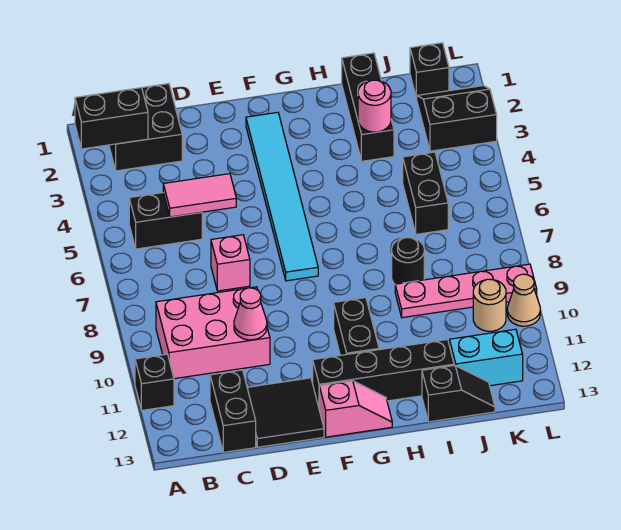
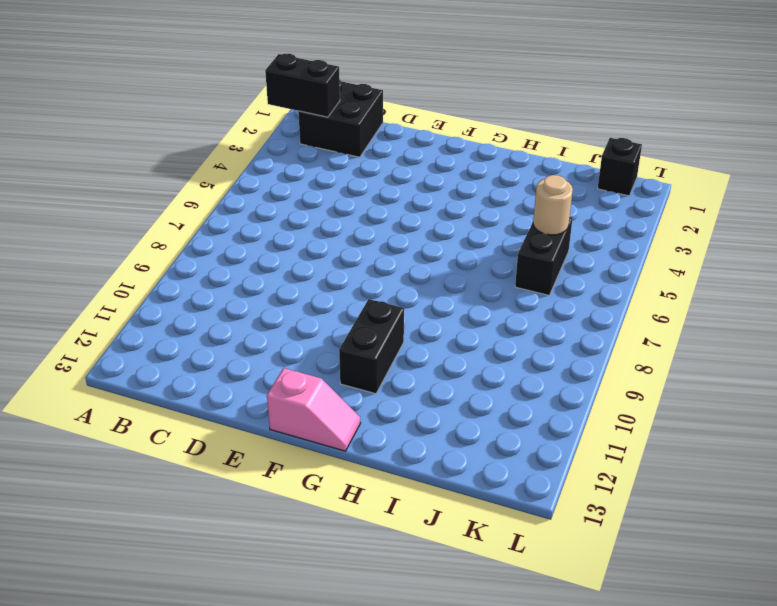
tan round brick J5 level 2 -> tan round brick K10 level 1
none -> black brick A11 level 1
none -> black brick B5:C5 level 1
none -> pink brick B9:D10 level 1

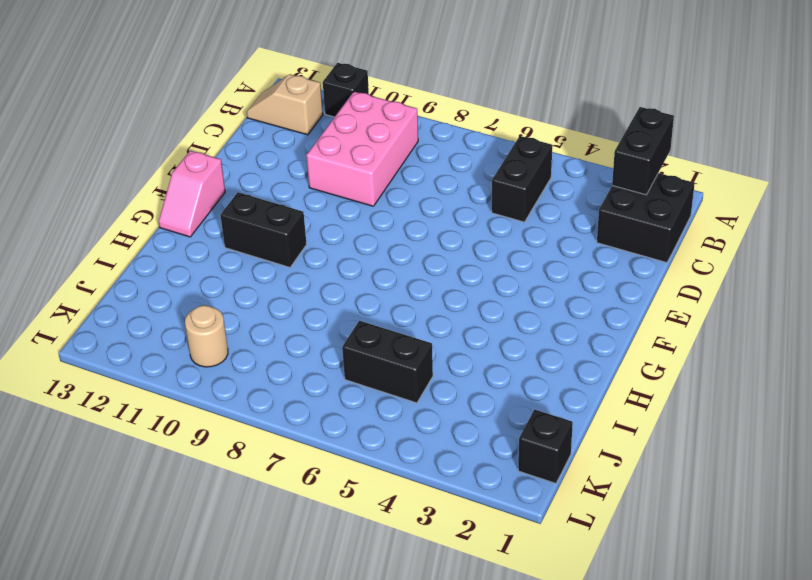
tan slope B12:B13 level 1 top 12 -> none
none -> black brick C12:C13 level 1
none -> pink brick D7 level 1
none -> black tile D12:E13 level 1

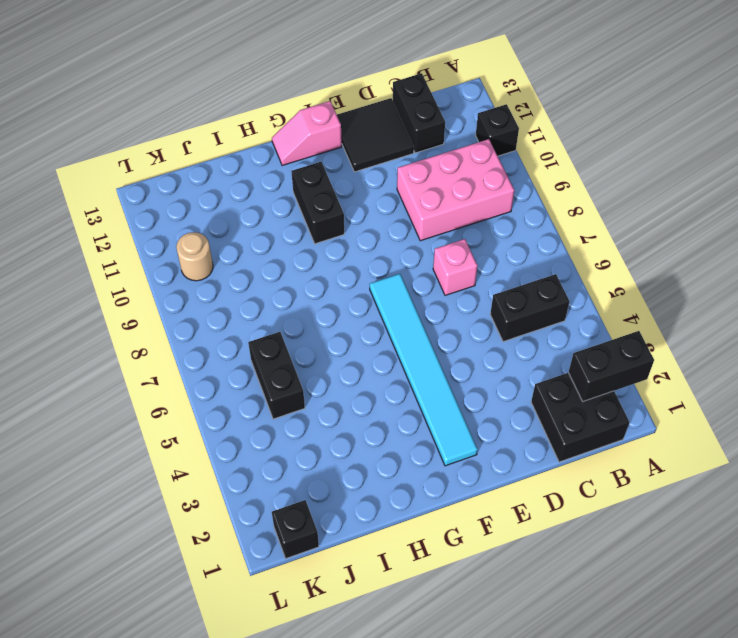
none -> black brick F12:I12 level 1
none -> black brick I1:I3 level 1
none -> black round brick I8 level 1

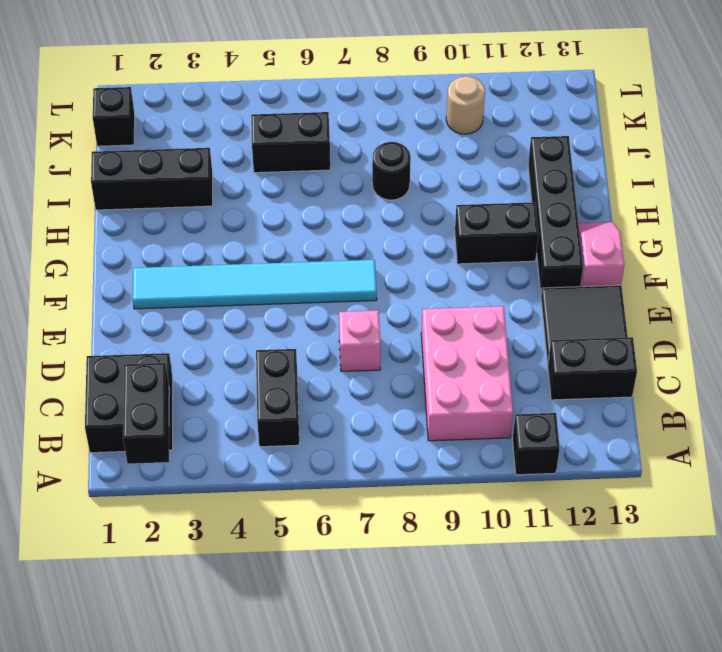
none -> pink plate I9:L9 level 1
none -> black slope I13:J13 level 1 top I
none -> cyan brick J12:K12 level 1

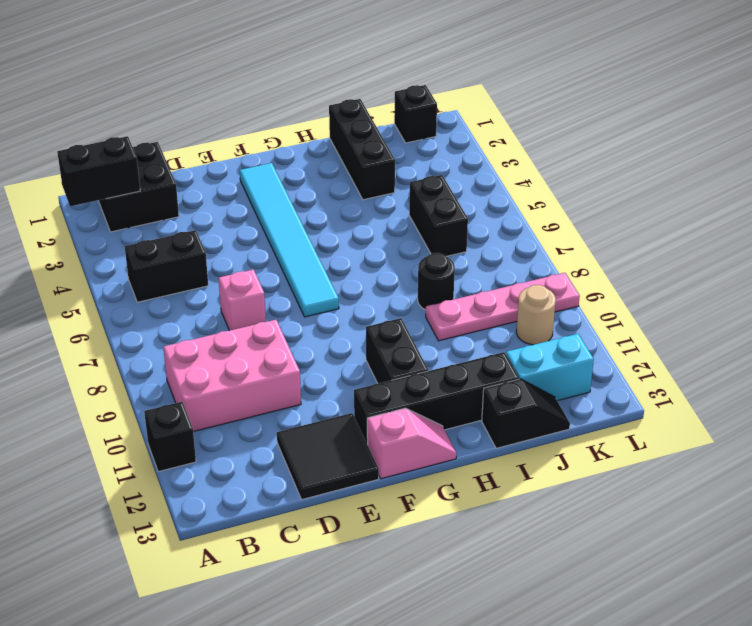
none -> black brick C12:C13 level 1
none -> black slope K2:L3 level 1 top 3
none -> tan cone L10 level 1

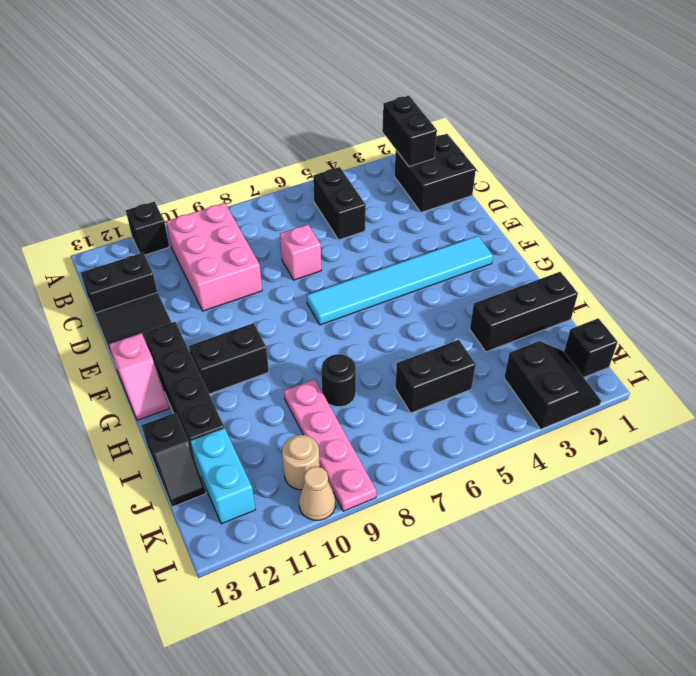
none -> pink tile C5:D5 level 2
none -> pink cone D10 level 2
none -> pink round brick I3 level 2

